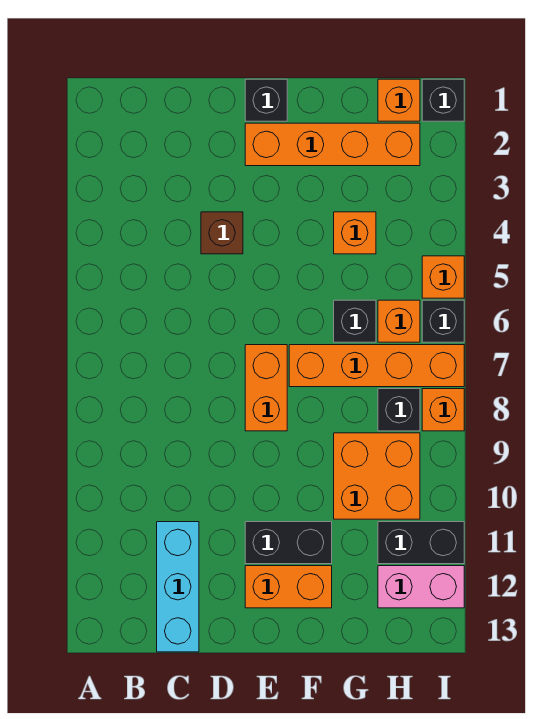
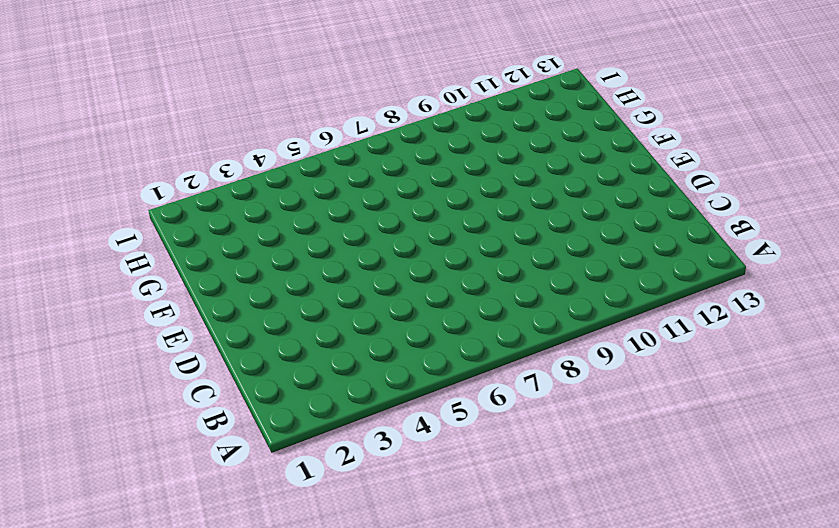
none -> cyan brick C11:C13 level 1
none -> brown brick D4 level 1
none -> black brick E1 level 1

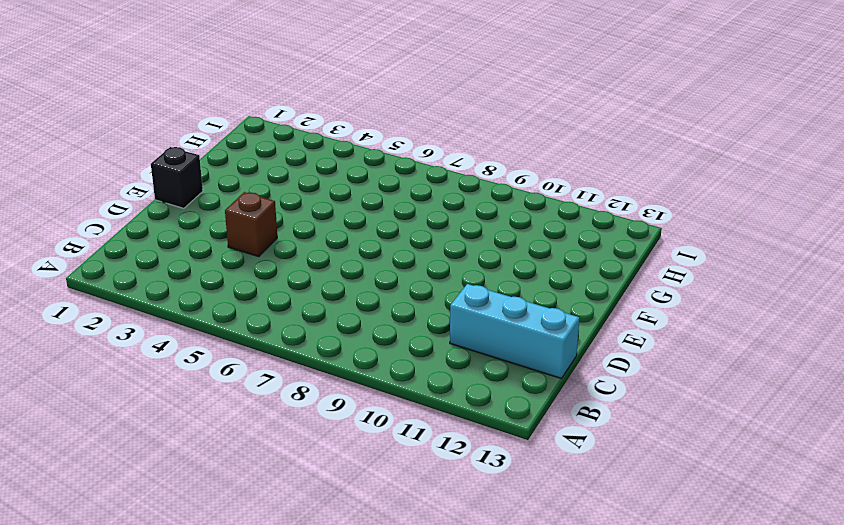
none -> orange brick E2:H2 level 1
none -> orange brick E7:E8 level 1
none -> black brick E11:F11 level 1

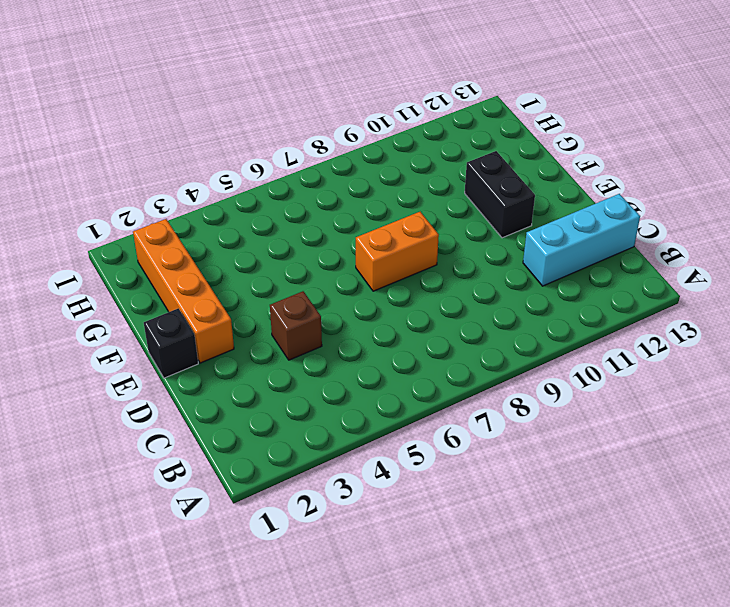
none -> orange brick E12:F12 level 1
none -> orange brick F7:I7 level 1
none -> orange brick G4 level 1

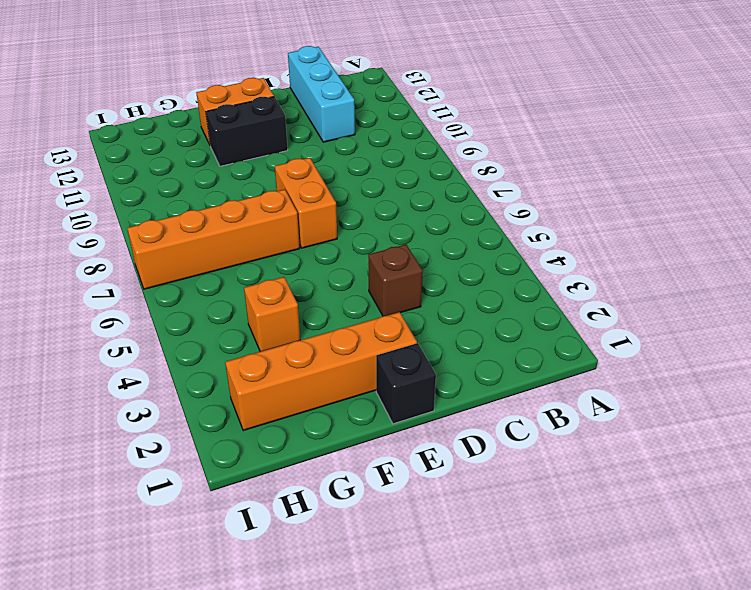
none -> black brick G6 level 1
none -> orange brick G9:H10 level 1
none -> orange brick H1 level 1

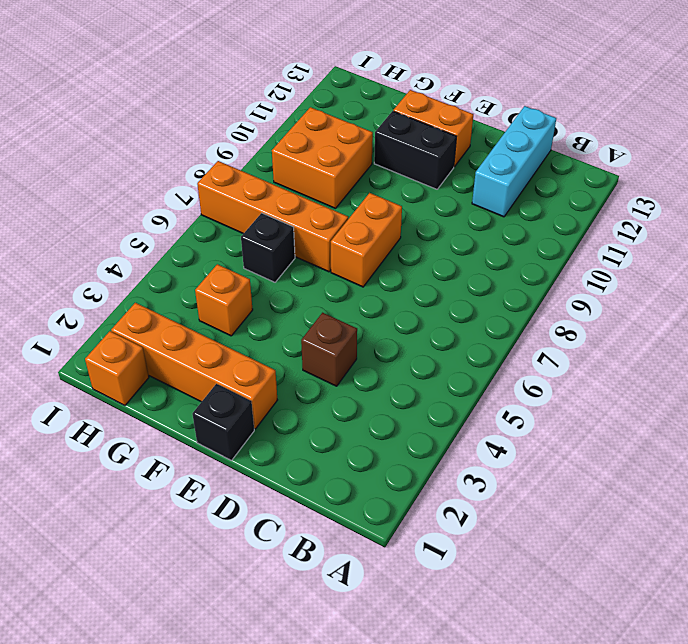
none -> orange brick H6 level 1
none -> black brick H8 level 1
none -> black brick H11:I11 level 1

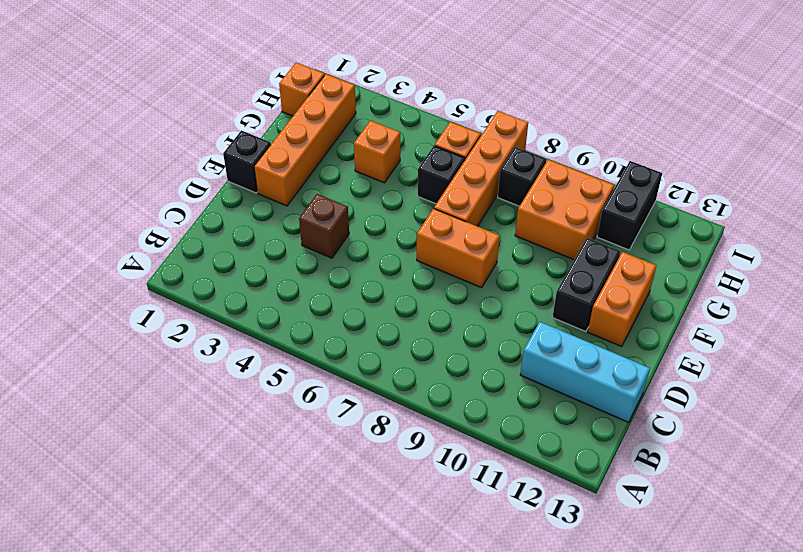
none -> pink brick H12:I12 level 1
none -> black brick I1 level 1
none -> orange brick I5 level 1

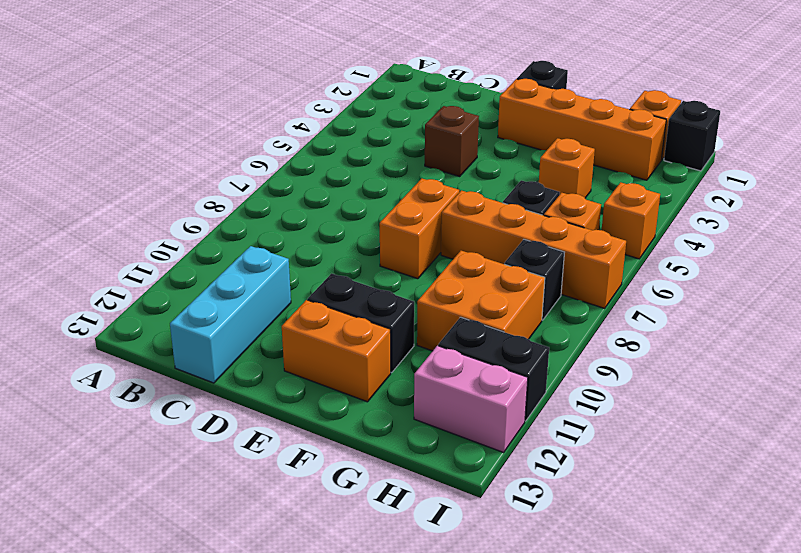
none -> black brick I6 level 1
none -> orange brick I8 level 1

